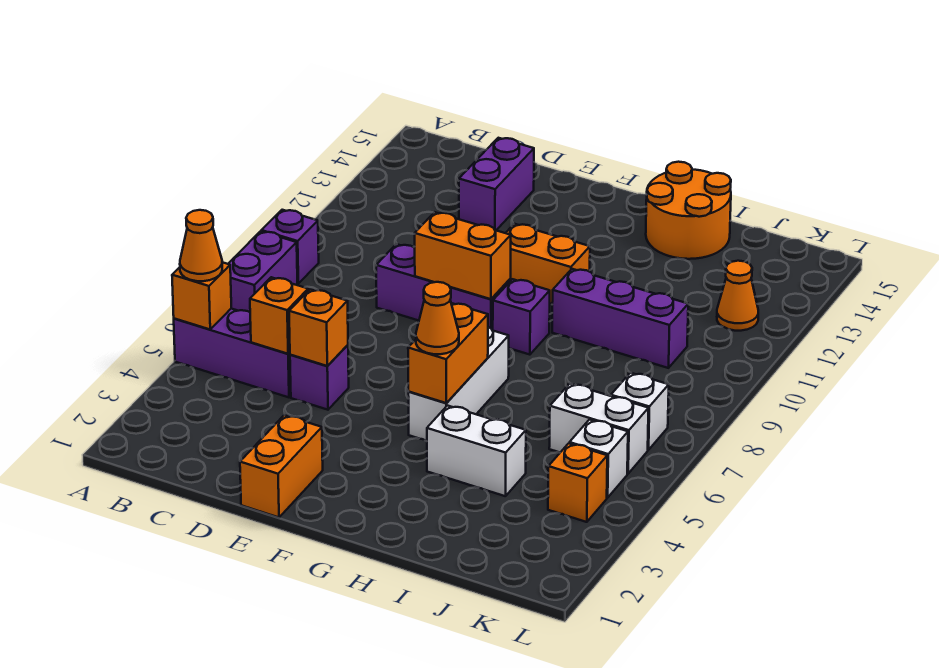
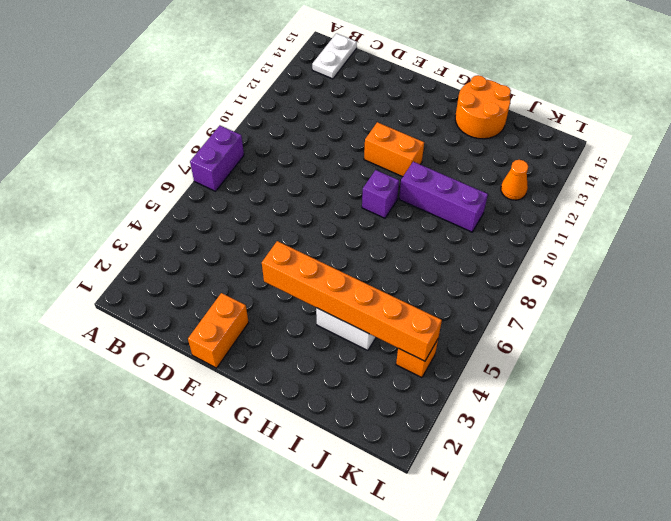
white plate B14:B15 level 1 -> none
orange brick F4:K4 level 2 -> none
none -> purple brick A5:C5 level 1
none -> purple brick A9 level 1
none -> purple brick D5 level 1

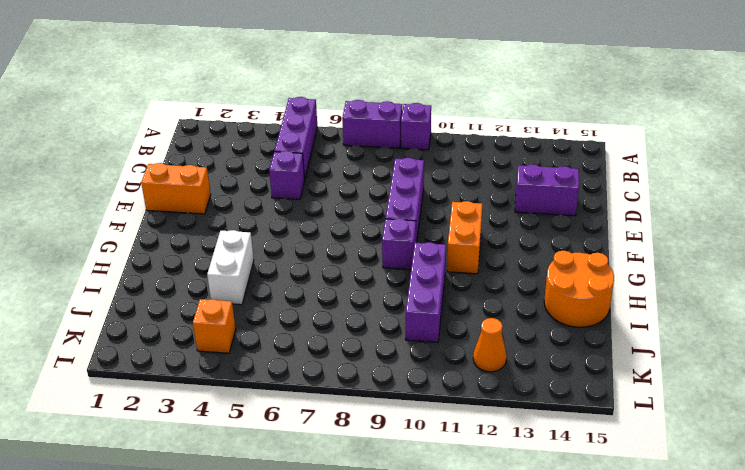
none -> white brick G5:G7 level 1
none -> white brick J6:K6 level 1
none -> white brick K5 level 1

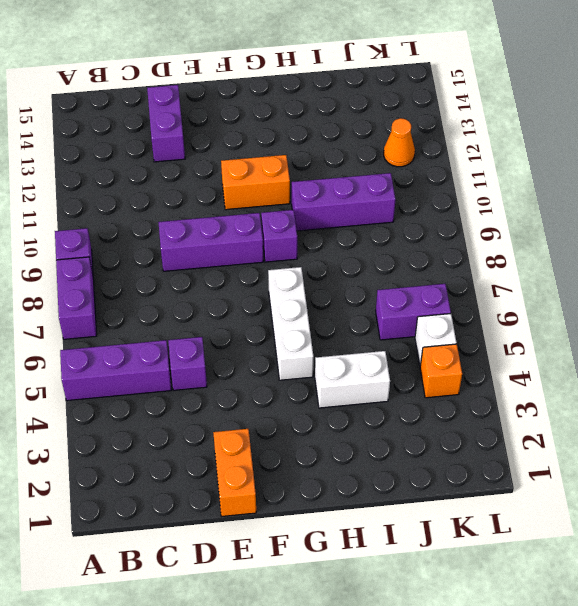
purple brick J6:K6 level 1 -> white brick J6:K6 level 1
none -> orange round brick H14:I15 level 1
none -> white brick K7 level 1
none -> orange brick A5 level 2

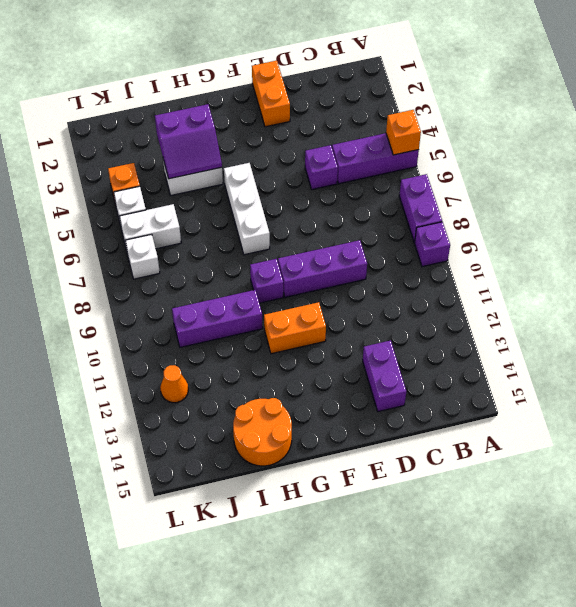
purple slope H3:I4 level 2 top 3 -> none
none -> orange brick C5 level 2
none -> orange brick D5 level 2
none -> orange brick E9:F9 level 2

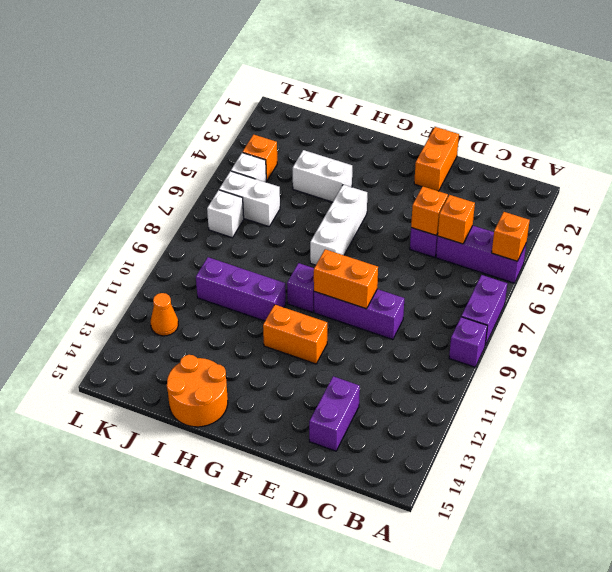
none -> orange brick G5:G6 level 2
none -> orange cone A5 level 3
none -> orange cone G5 level 3

